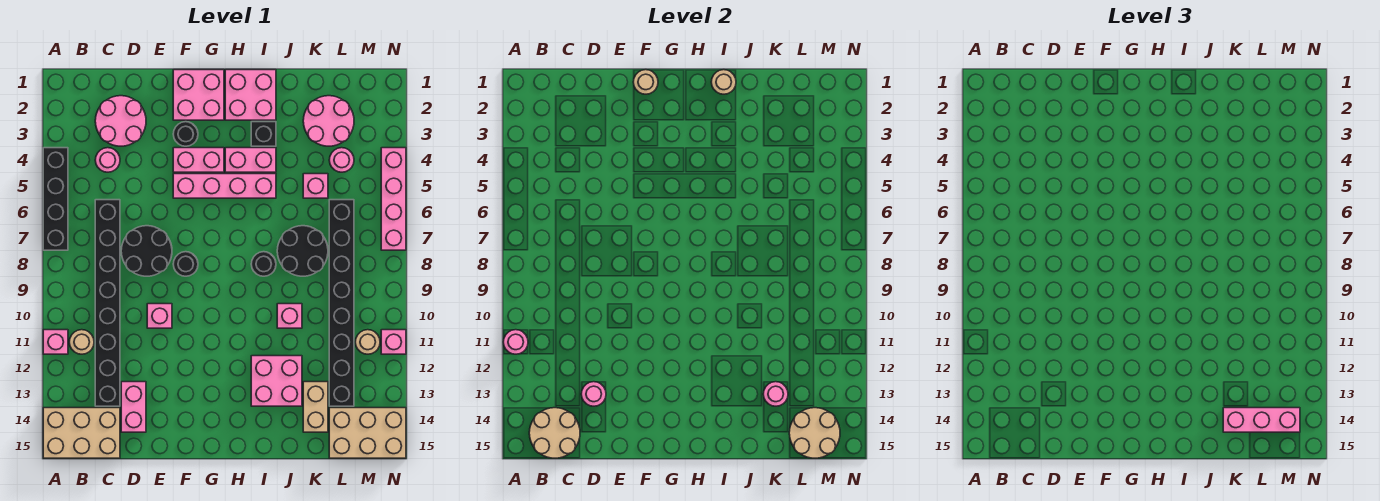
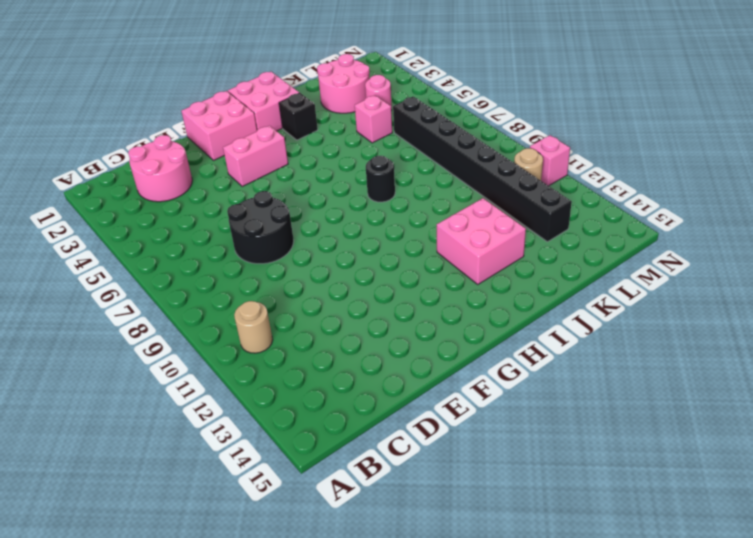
none -> black brick A4:A7 level 1
none -> pink brick A11 level 1
none -> tan brick A14:C15 level 1
none -> pink round brick C4 level 1

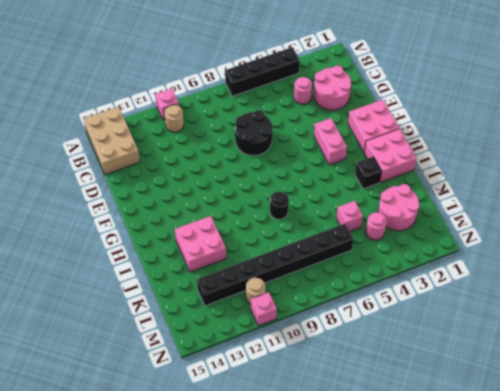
none -> black brick C6:C13 level 1
none -> pink brick D13:D14 level 1
none -> pink brick E10 level 1
none -> black round brick F3 level 1

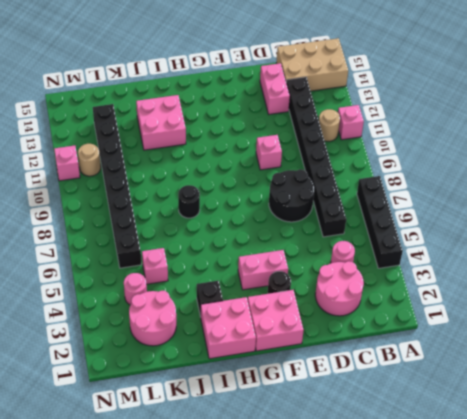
none -> pink brick F5:I5 level 1
none -> black round brick F8 level 1
none -> pink brick H4:I4 level 1
none -> black round brick J7:K8 level 1

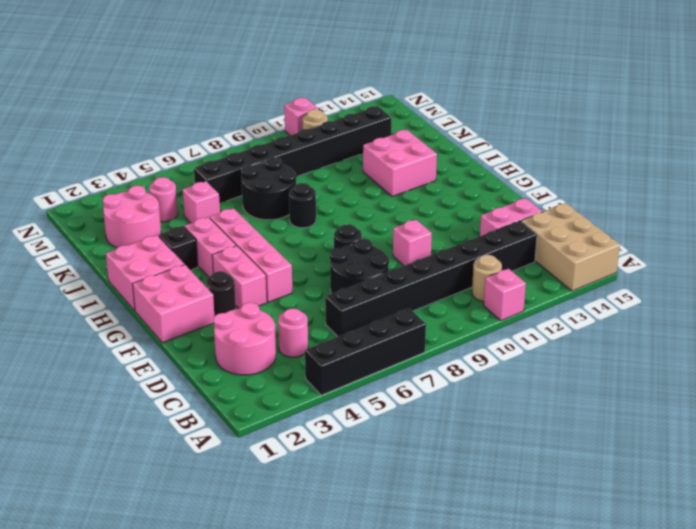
none -> pink brick J10 level 1
none -> tan brick K13:K14 level 1
none -> tan brick L14:N15 level 1
none -> pink brick N4:N7 level 1

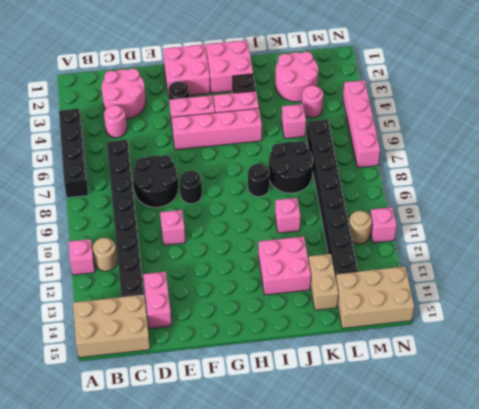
none -> pink round brick A11 level 2
none -> tan round brick B14:C15 level 2
none -> pink round brick D13 level 2
none -> tan round brick F1 level 2

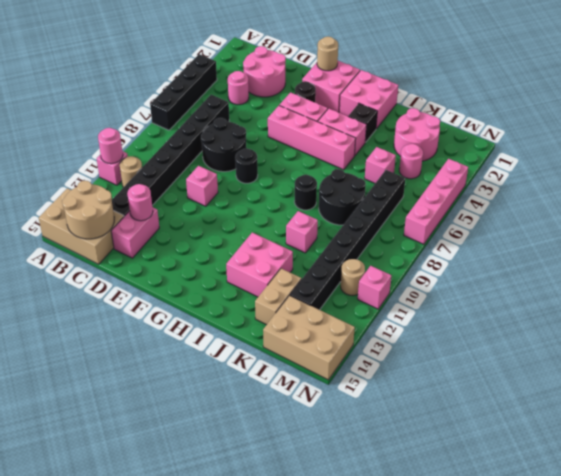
none -> tan round brick I1 level 2
none -> pink round brick K13 level 2
none -> tan round brick L14:M15 level 2
none -> pink brick K14:M14 level 3

